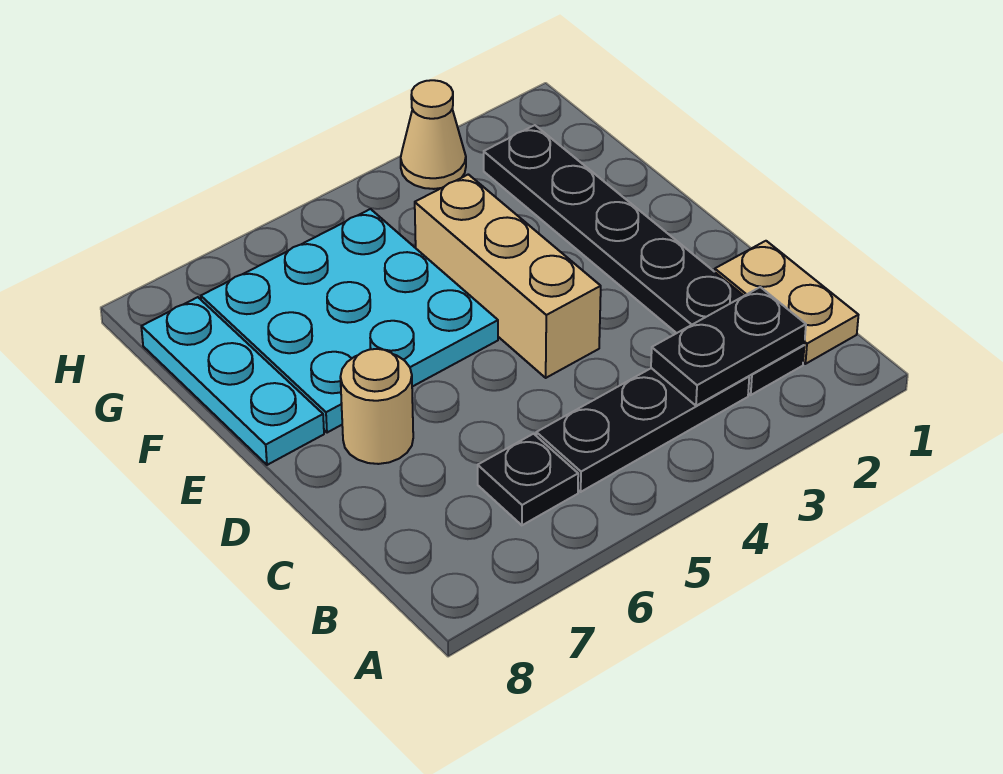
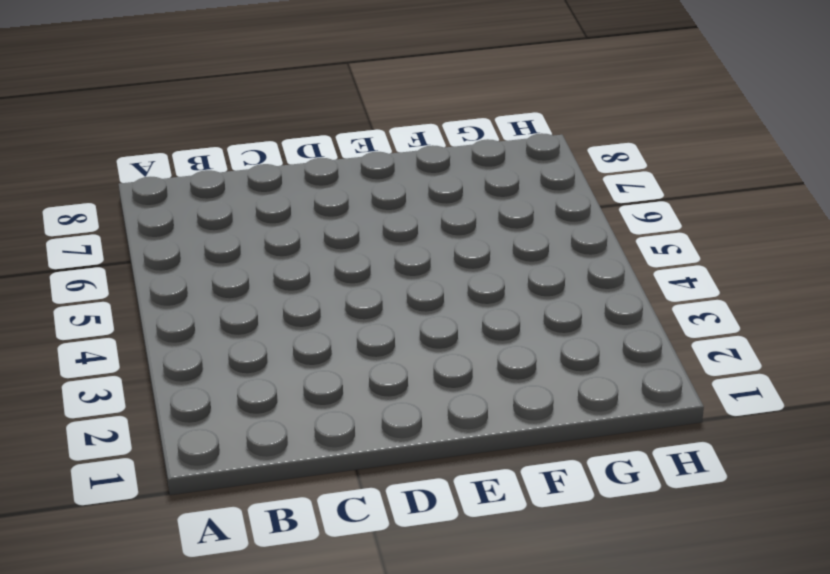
none -> tan plate B1:C1 level 1
none -> black plate B2:G2 level 1

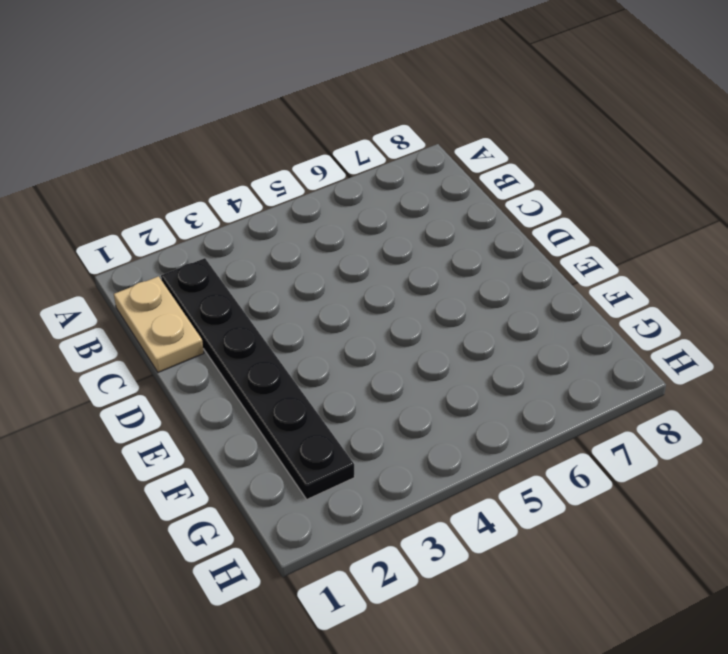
none -> black plate B3:B5 level 1
none -> black plate B6 level 1

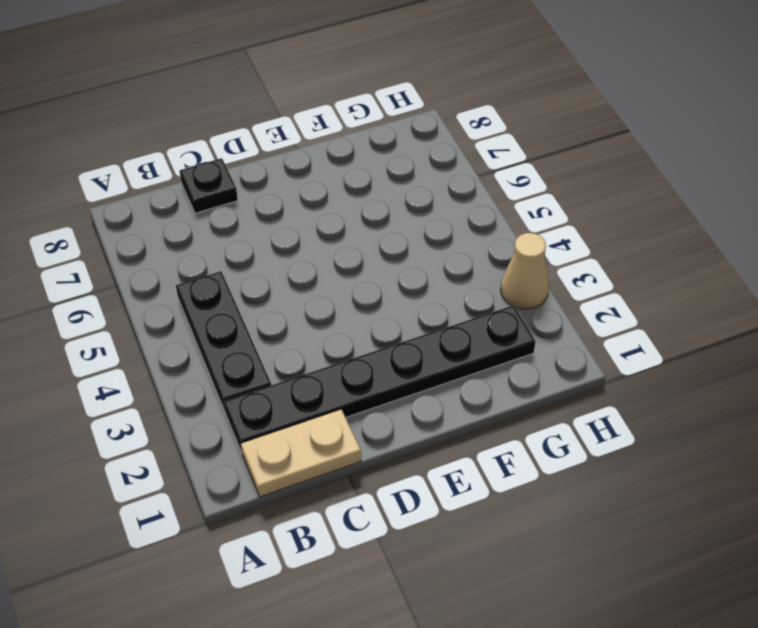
black plate C8 level 1 -> black plate B6 level 1
none -> tan brick D4:F4 level 1
none -> tan round brick D7 level 1

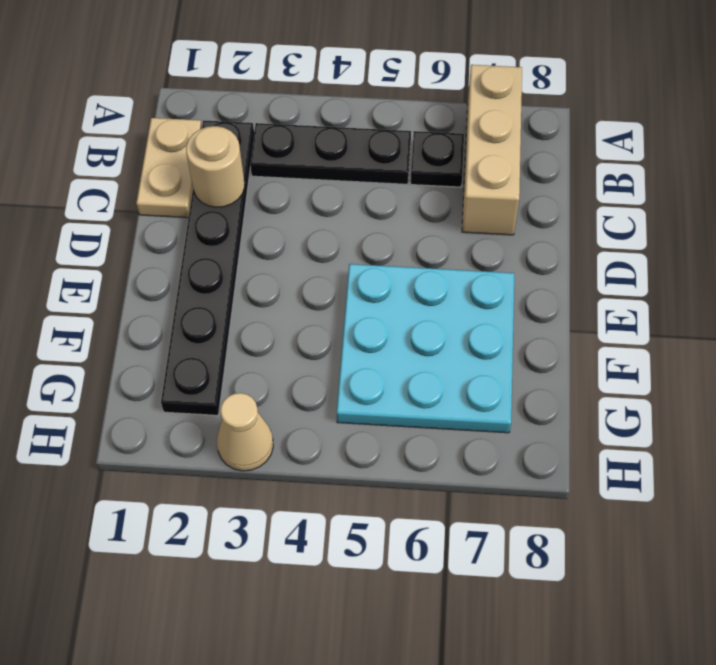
tan brick A7:C7 level 1 -> tan brick D4:F4 level 1
tan round brick C2 level 2 -> tan round brick D7 level 1
none -> cyan plate E8:G8 level 1
none -> black plate B2:B3 level 2

